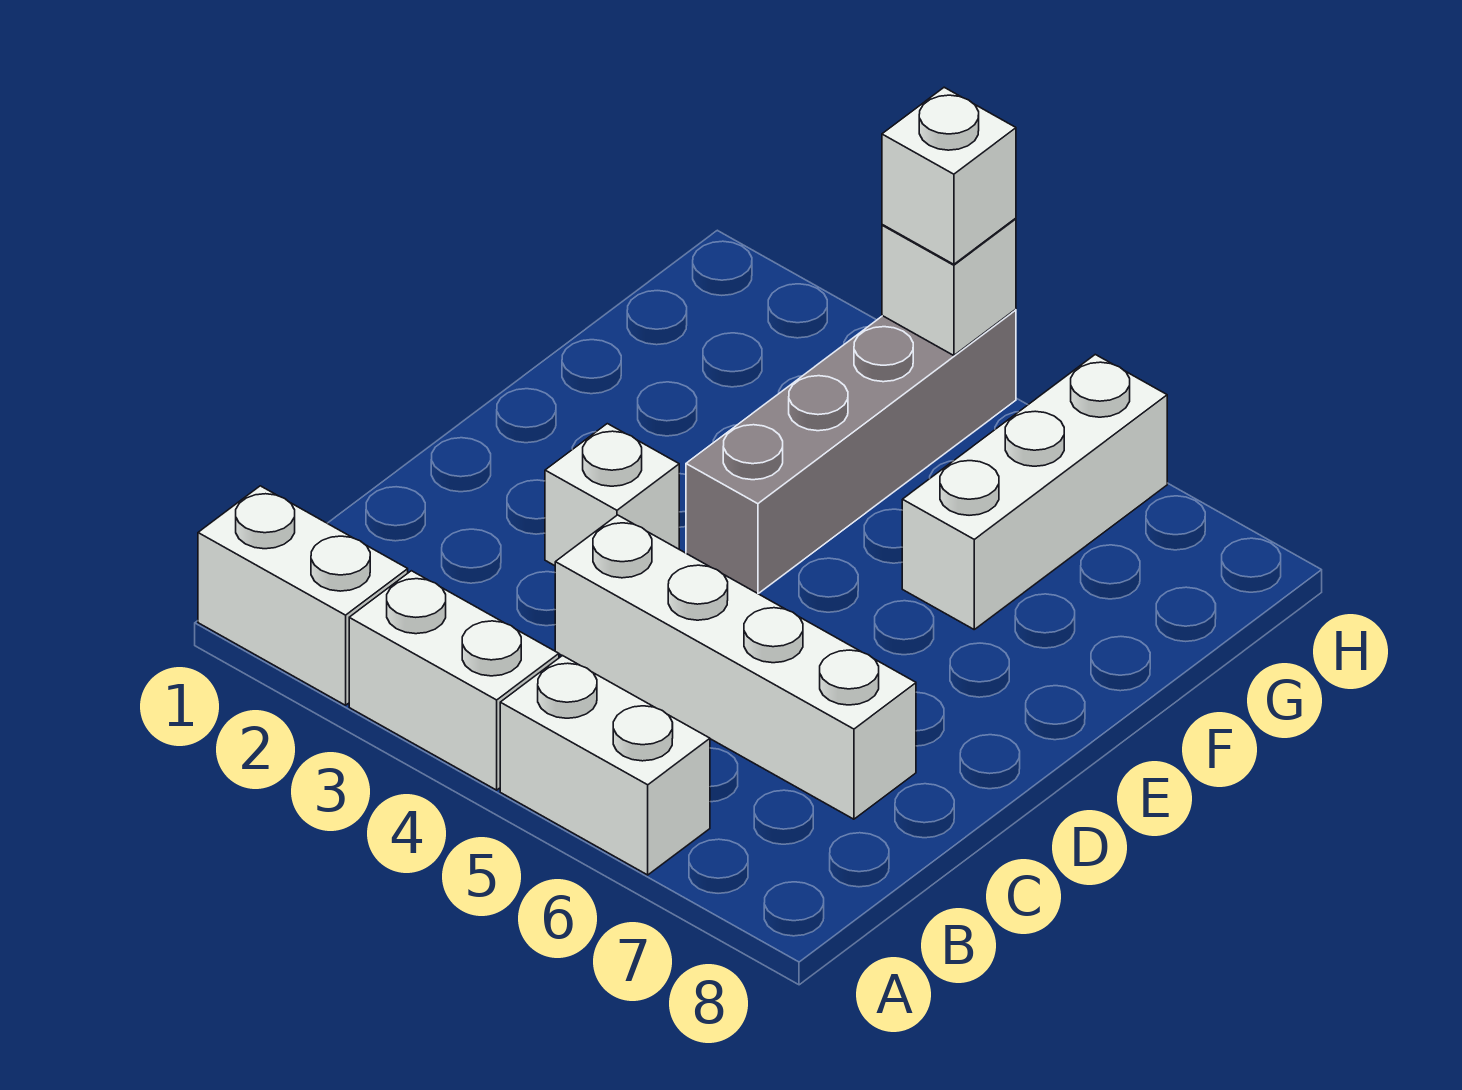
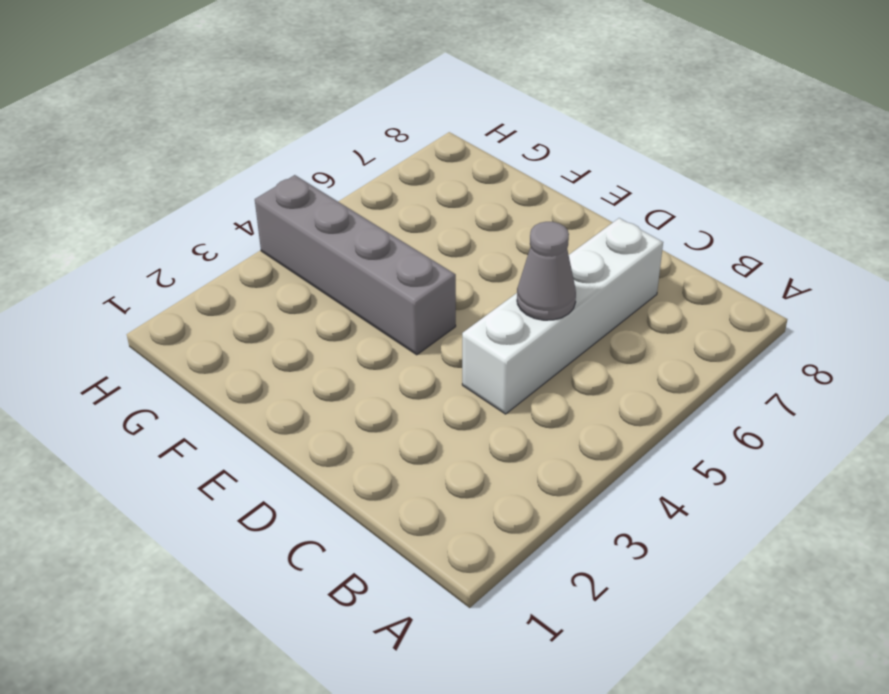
grey cone C5 level 2 -> none
none -> white brick A1:A2 level 1
none -> white brick A3:A4 level 1

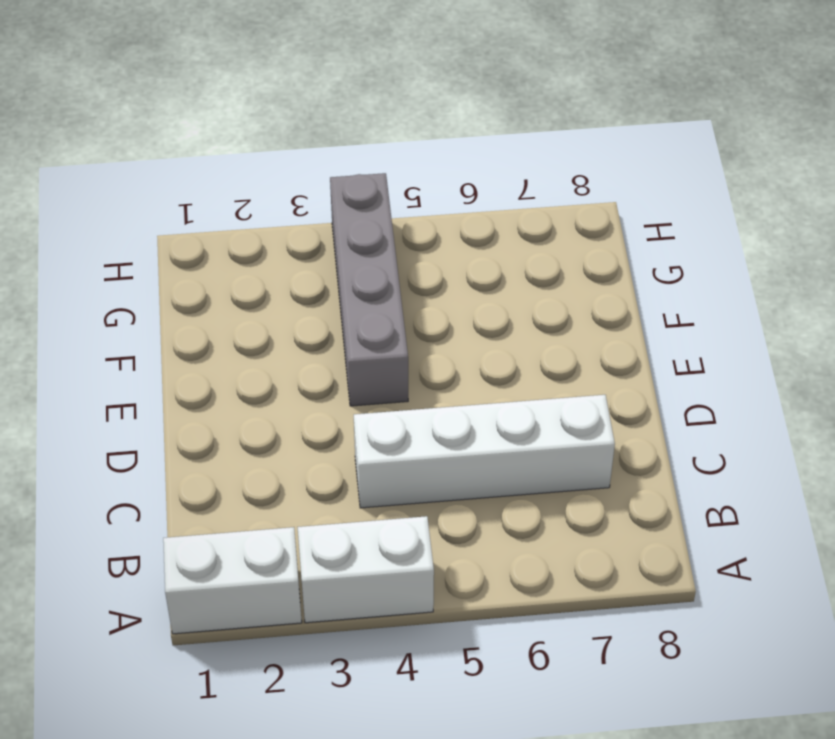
none -> white brick A5:A6 level 1
none -> white brick D3 level 1

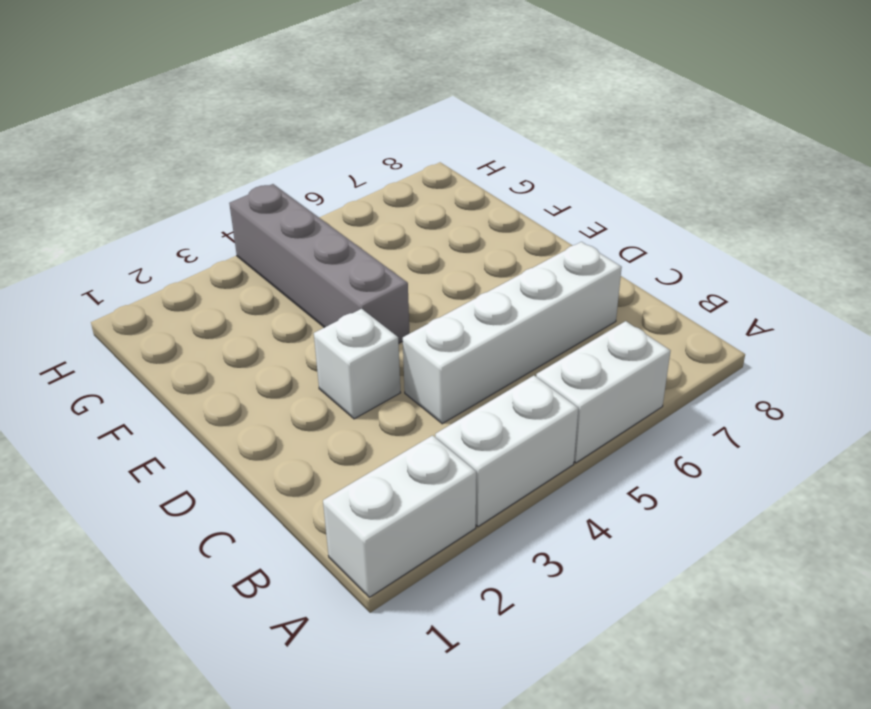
none -> white brick F6:H6 level 1
none -> white brick H4 level 2

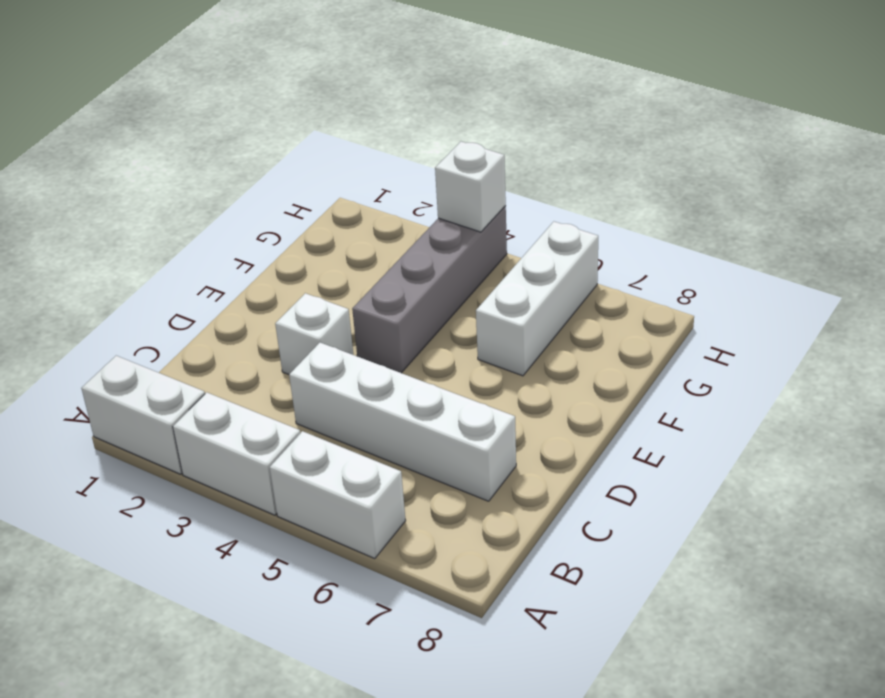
none -> white brick H4 level 3

